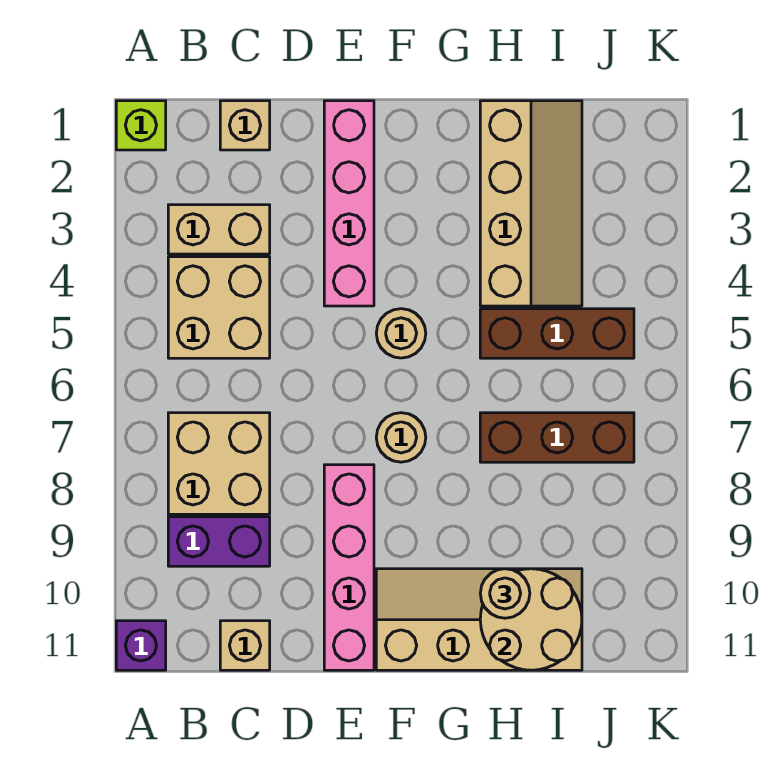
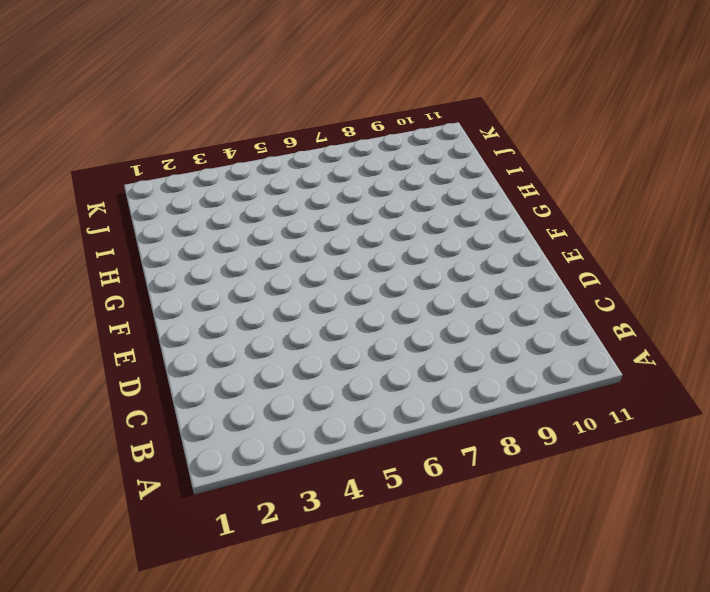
none -> lime brick A1 level 1
none -> purple brick A11 level 1
none -> tan brick B3:C3 level 1

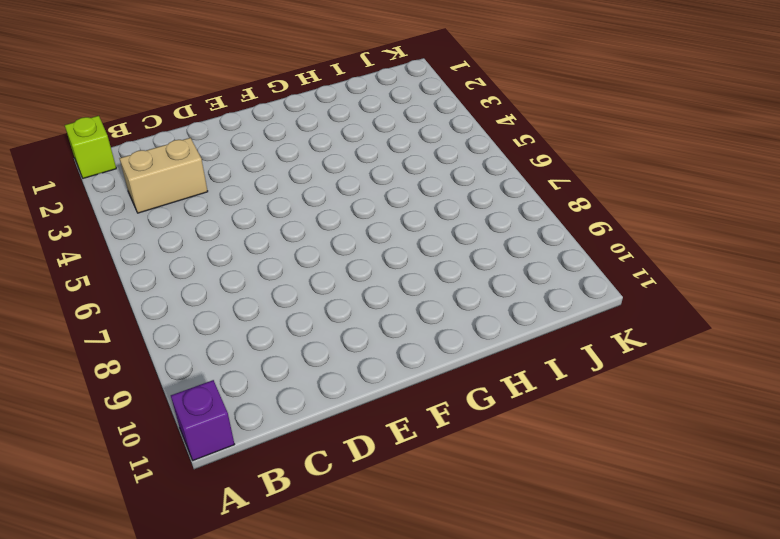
none -> tan brick B4:C5 level 1
none -> tan brick B7:C8 level 1
none -> purple brick B9:C9 level 1

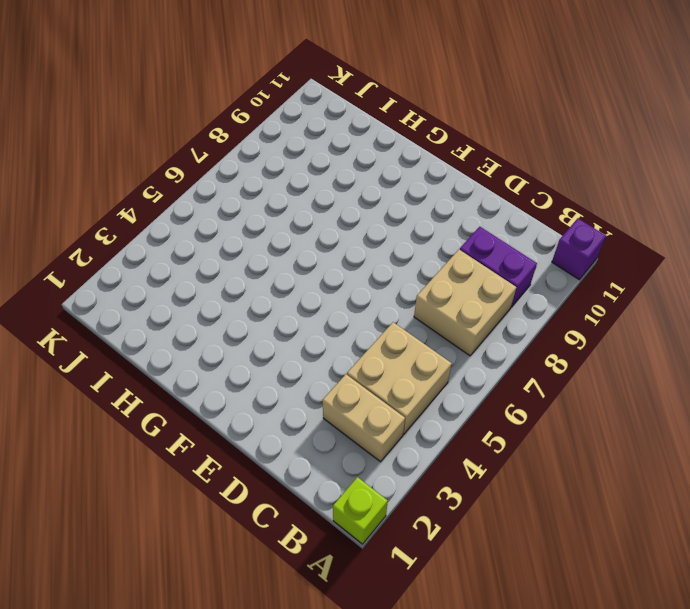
none -> tan brick C1 level 1
none -> tan brick C11 level 1
none -> pink brick E1:E4 level 1

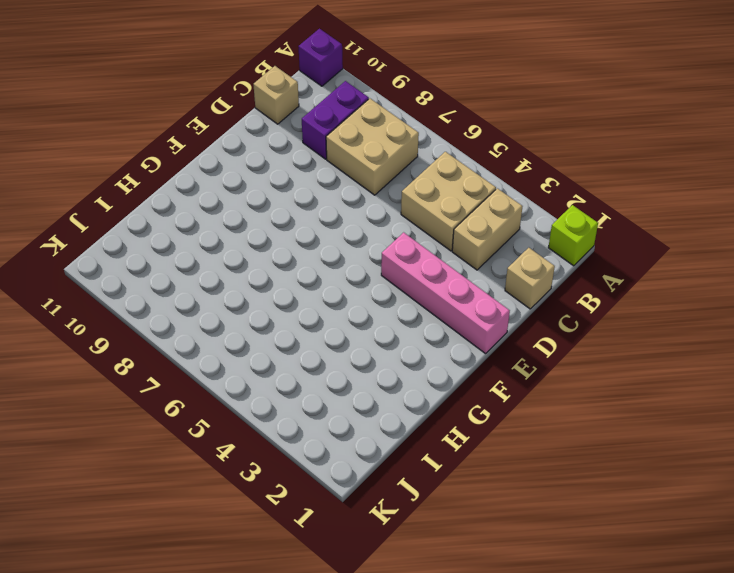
none -> pink brick E8:E11 level 1
none -> tan round brick F5 level 1
none -> tan round brick F7 level 1

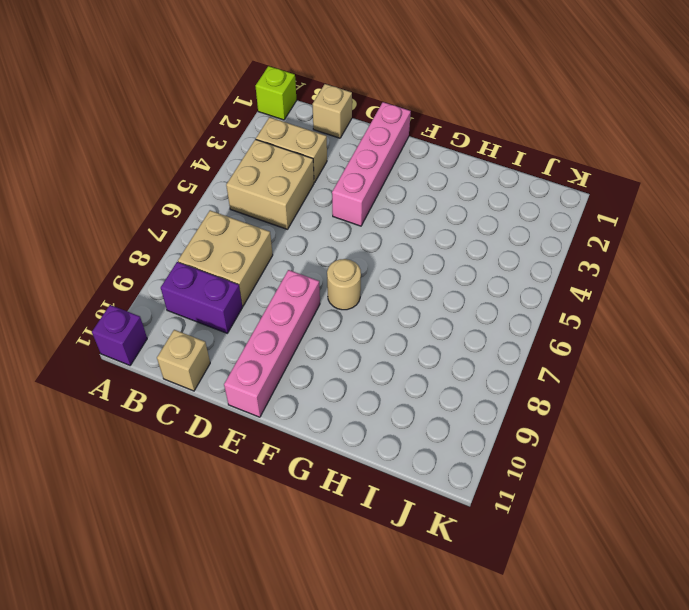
none -> tan round brick F5 level 1
none -> tan slope F10:I11 level 1 top 11
none -> tan slope H1:I4 level 1 top H

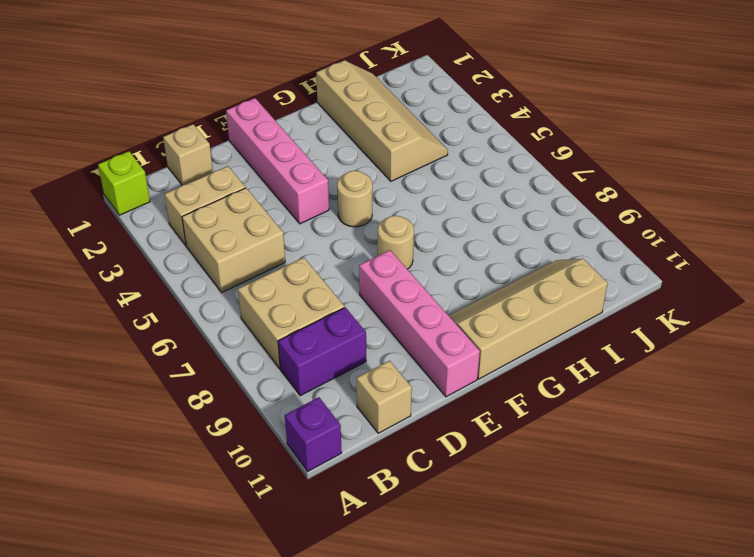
none -> brown brick H5:J5 level 1
none -> brown brick H7:J7 level 1
none -> tan round brick H10:I11 level 2

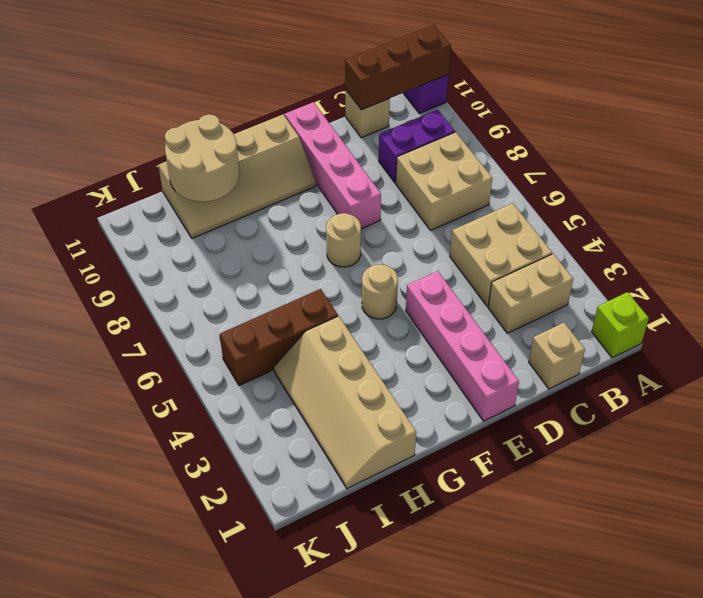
brown brick A11:C11 level 2 -> brown brick H7:J7 level 1
none -> tan round brick H10 level 3

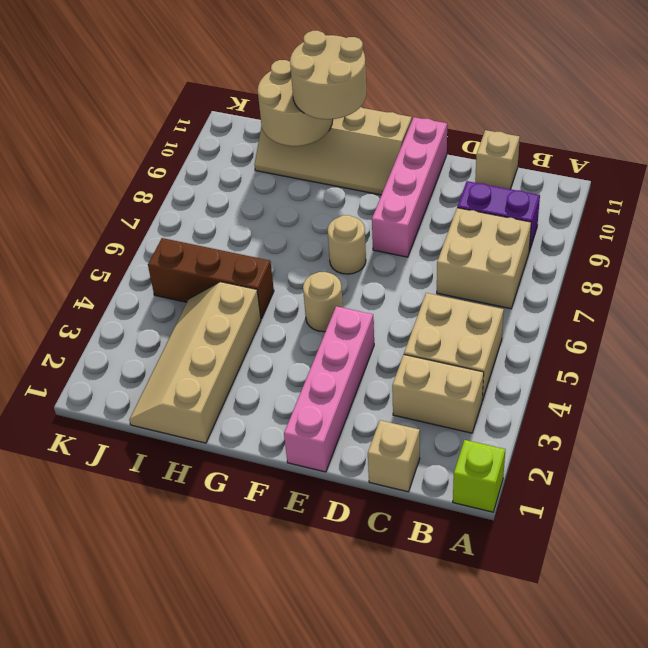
tan round brick G10:H11 level 3 -> tan round brick H10 level 3
none -> purple brick A11 level 1
none -> brown brick H7:J7 level 1

